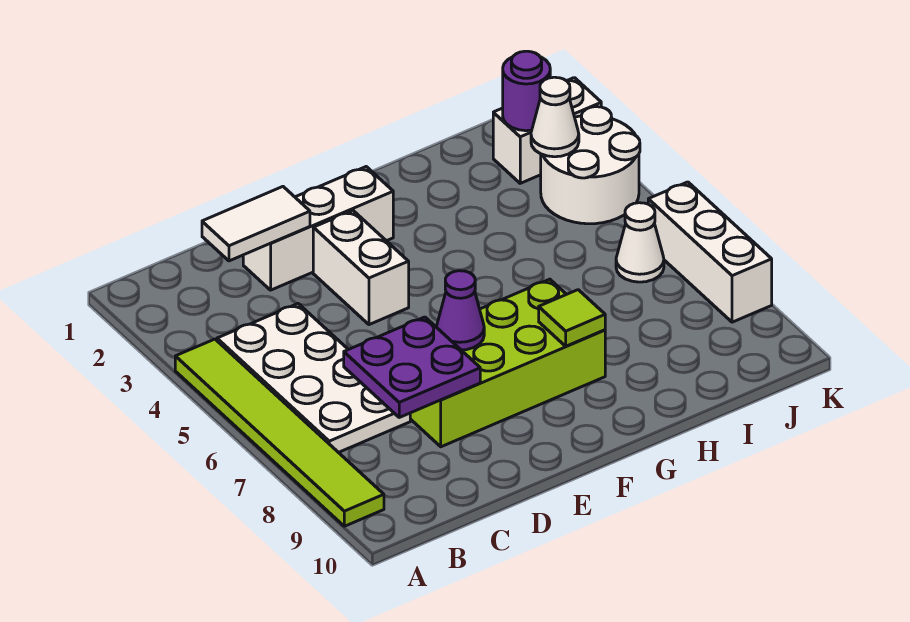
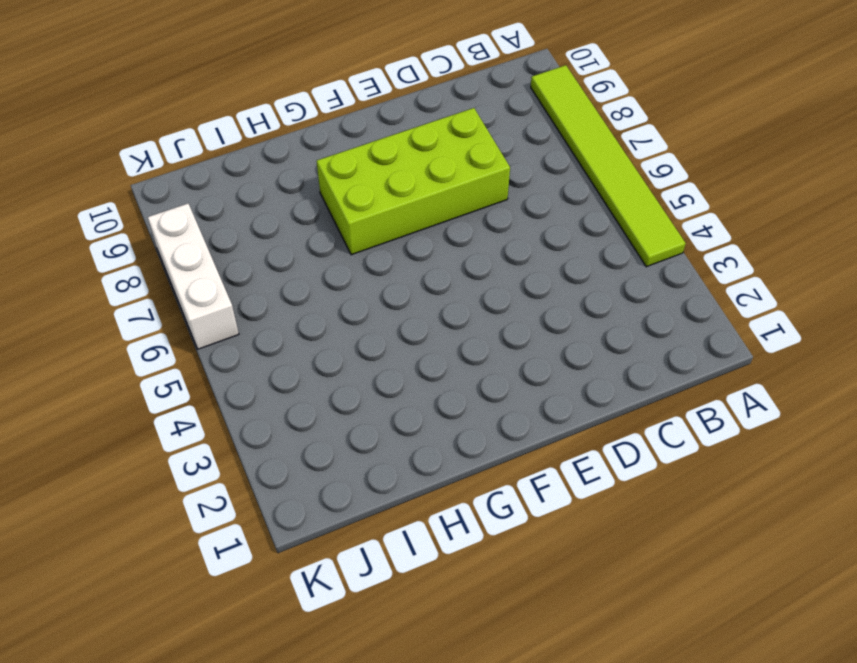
none -> white plate B4:C7 level 1
none -> white brick D2:F2 level 1
none -> white brick E3:E4 level 1

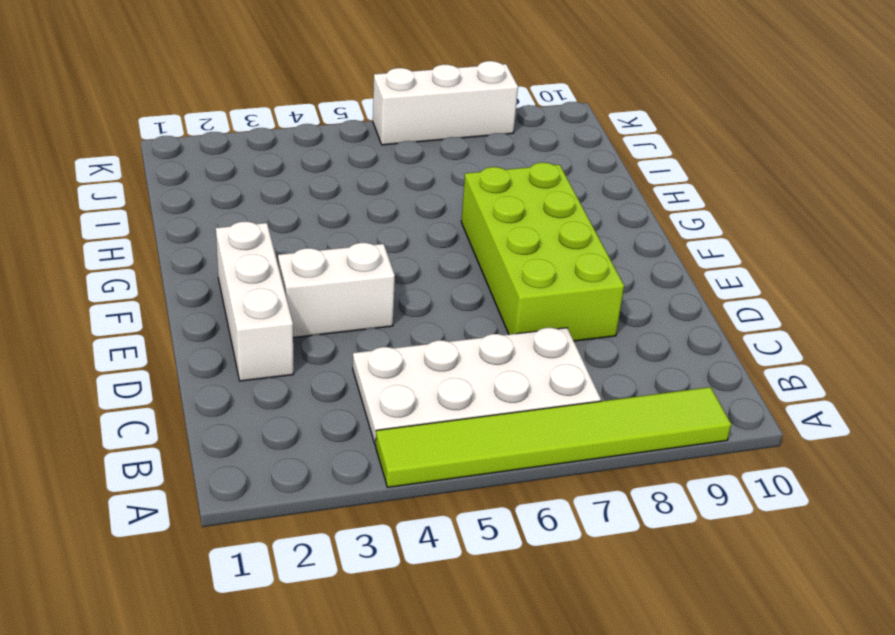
none -> white brick J2:K2 level 1
none -> white round brick J3:K4 level 1
none -> white cone J6 level 1

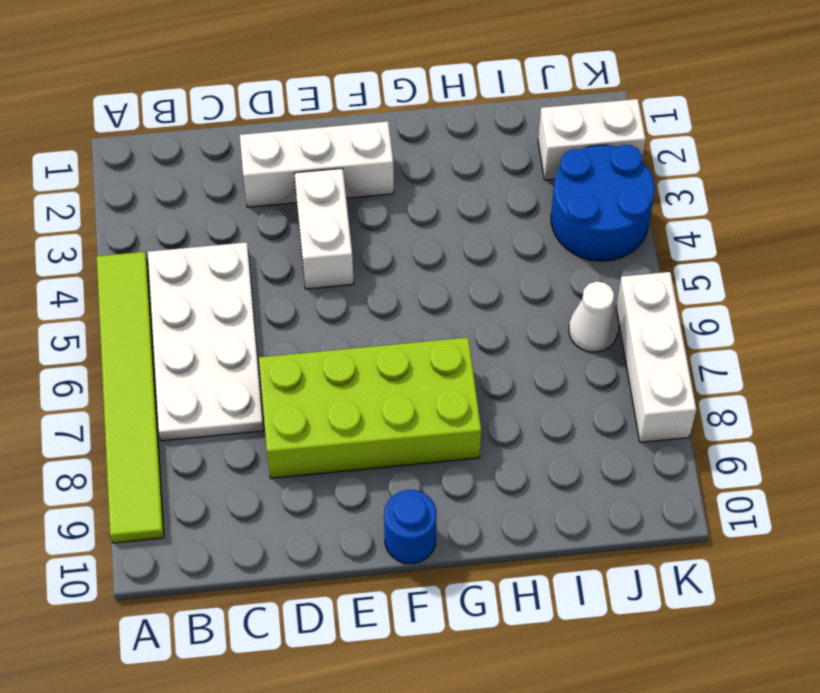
blue round brick F10 level 1 -> none
blue round brick J3:K4 level 1 -> white round brick J3:K4 level 1
none -> white tile C2:D2 level 2
none -> purple plate C7:D8 level 2
none -> purple cone E7 level 2

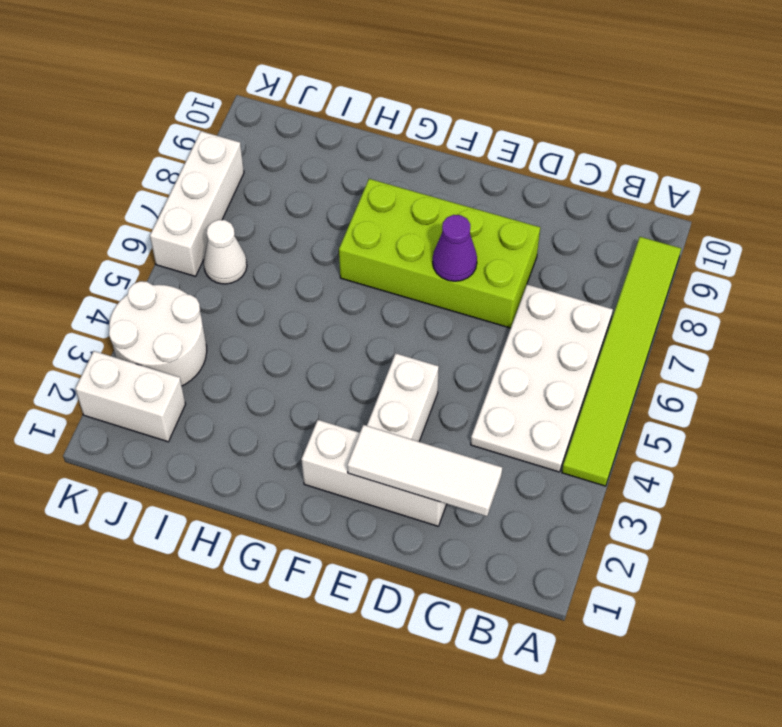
white tile C2:E2 level 2 -> white tile C2:D2 level 2
none -> purple plate C7:D8 level 2
none -> lime tile G8 level 2
none -> purple round brick J2 level 2

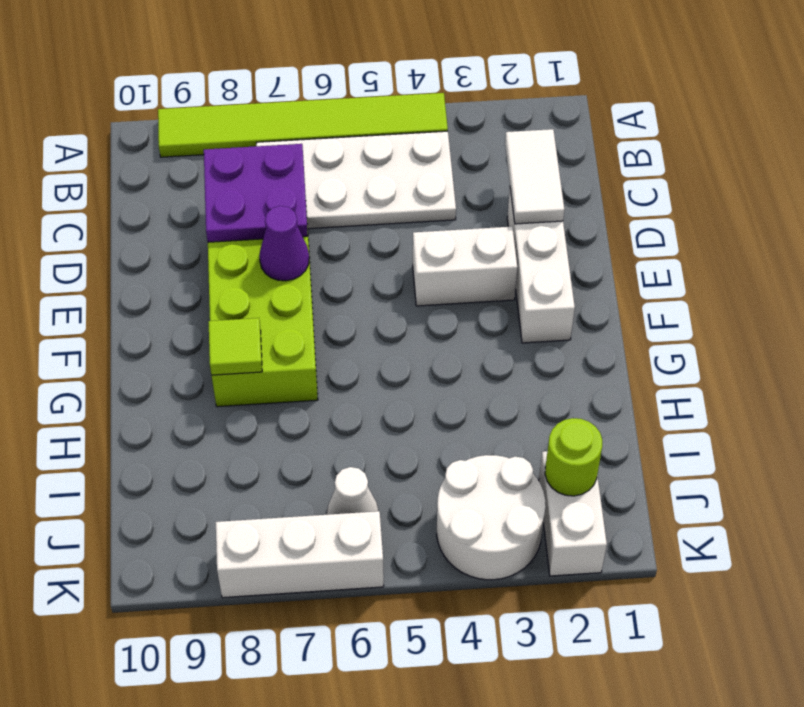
lime round brick J2 level 2 -> purple round brick J2 level 2
none -> white cone J3 level 2

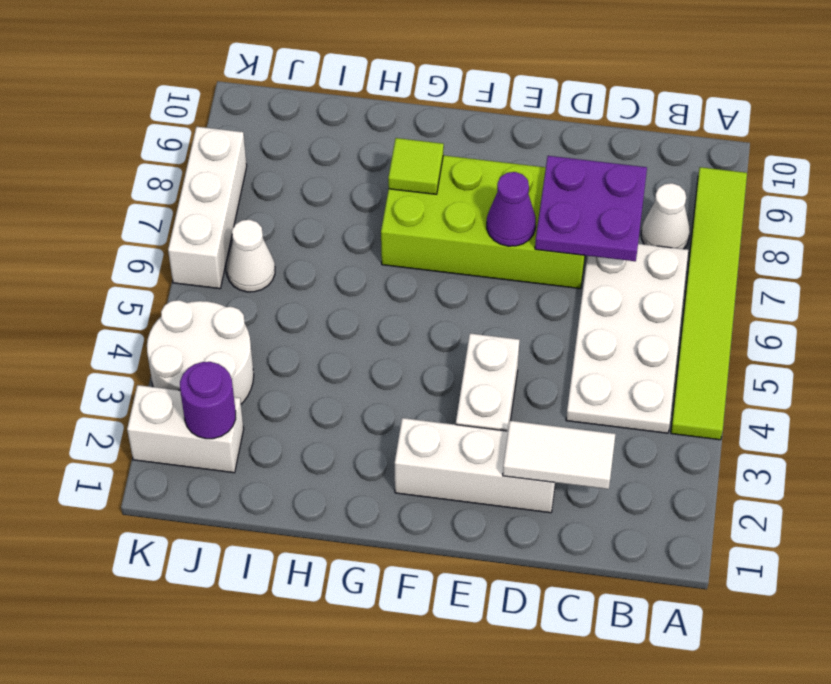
white cone B8 level 1 -> white cone J3 level 2

